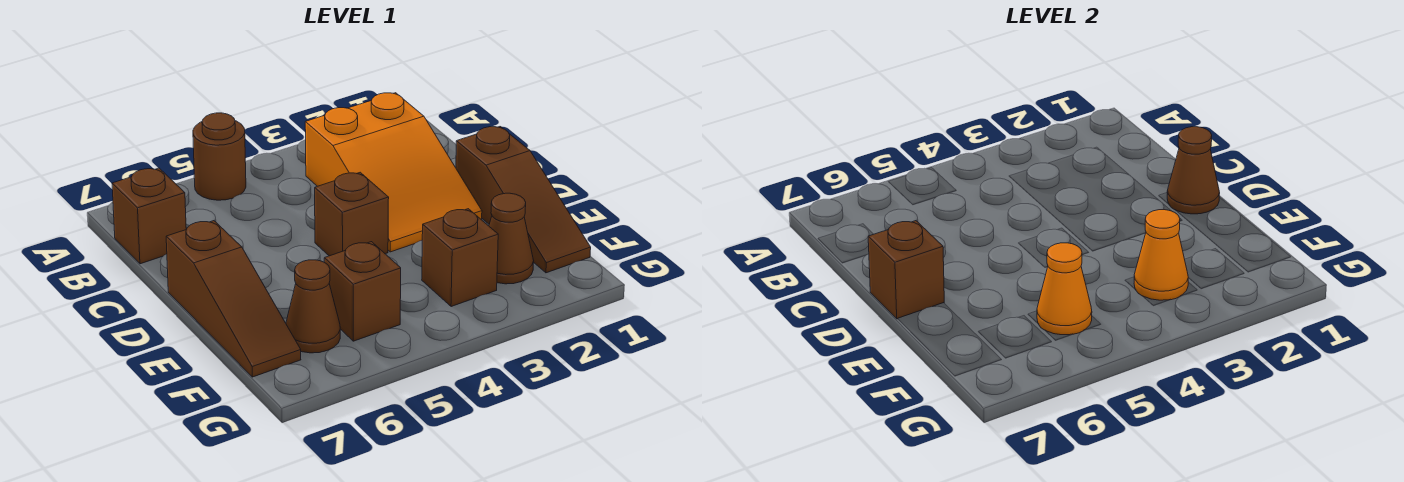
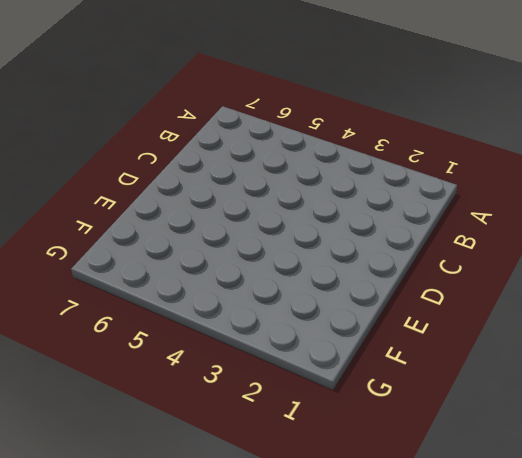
none -> brown round brick A5 level 1
none -> orange slope B2:D3 level 1 top B
none -> brown brick B7 level 1

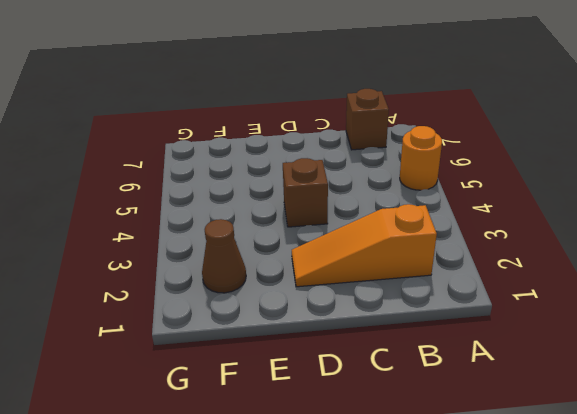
orange round brick A5 level 1 -> brown round brick A5 level 1
orange slope B2:D2 level 1 top B -> orange slope B2:D3 level 1 top B
none -> brown slope D1:F1 level 1 top D
none -> brown slope D7:F7 level 1 top D
none -> brown brick F3 level 1

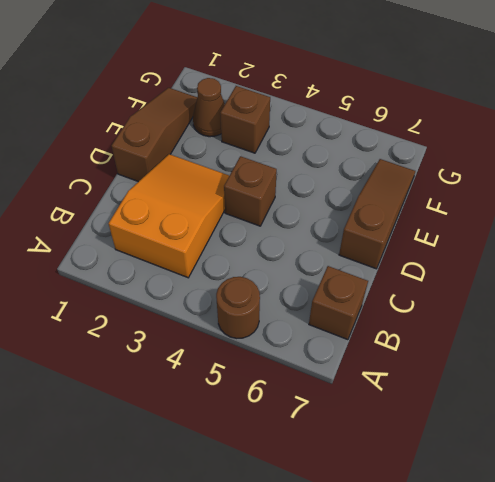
none -> brown brick F5 level 1
none -> brown cone F6 level 1
none -> brown cone D1 level 2

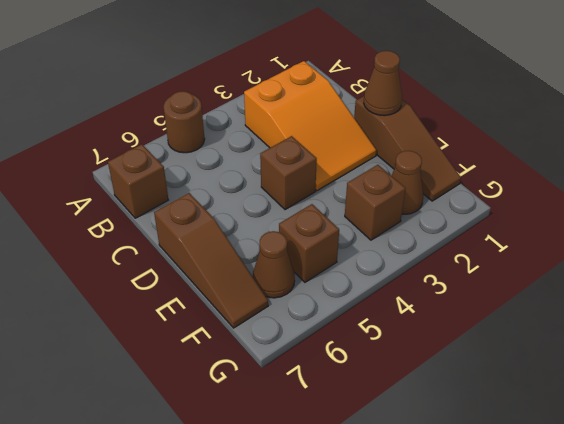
none -> brown brick D7 level 2
none -> orange cone F3 level 2
none -> orange cone F5 level 2

